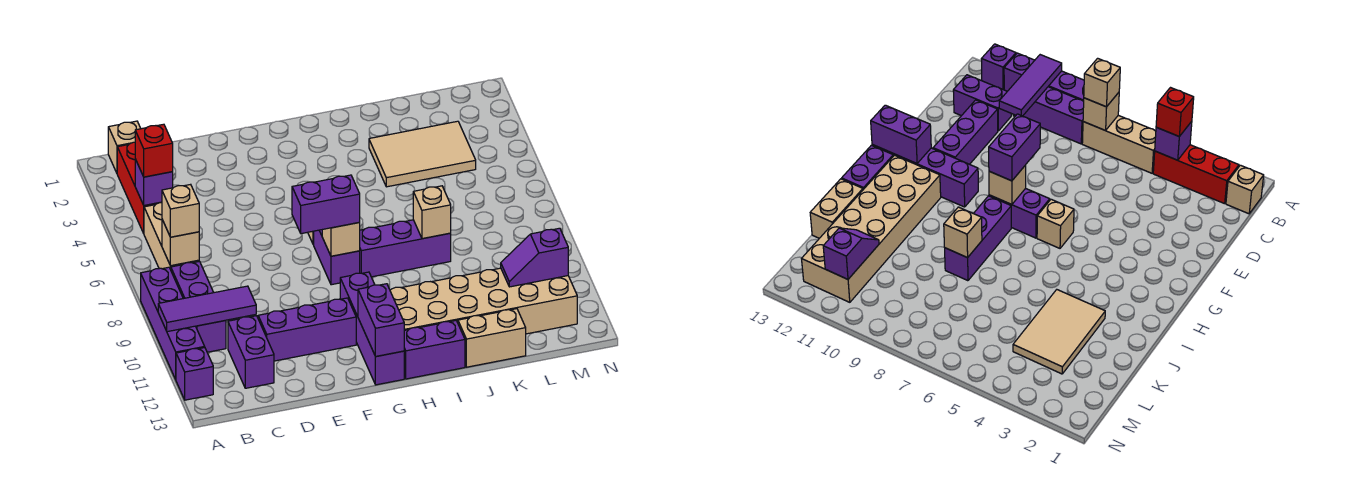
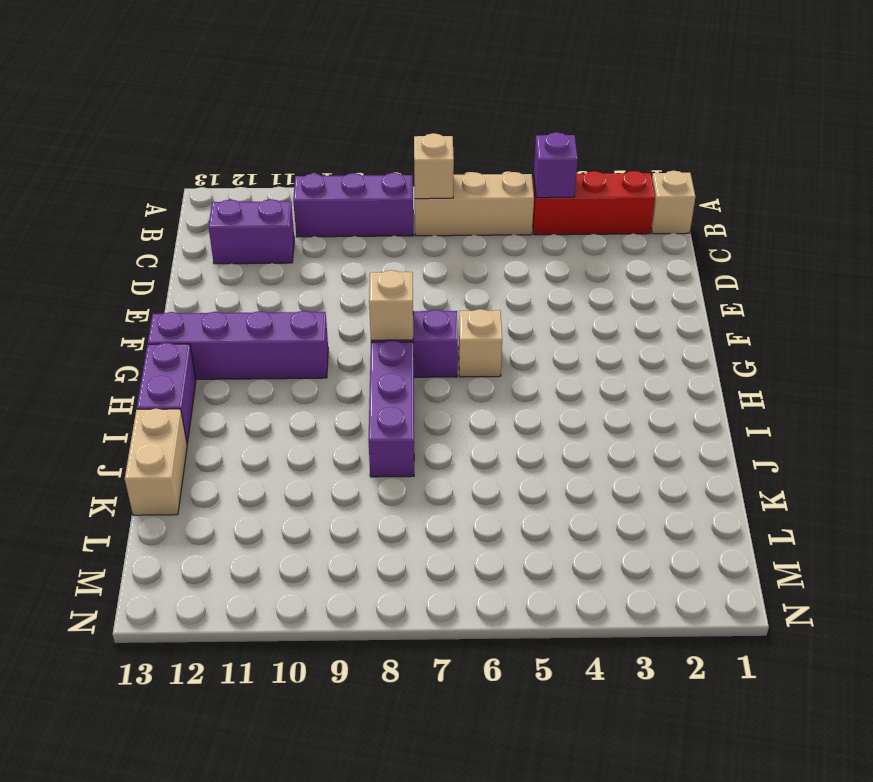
none -> purple brick A8:A11 level 1
none -> purple brick A12 level 1
none -> purple brick D11:F11 level 1

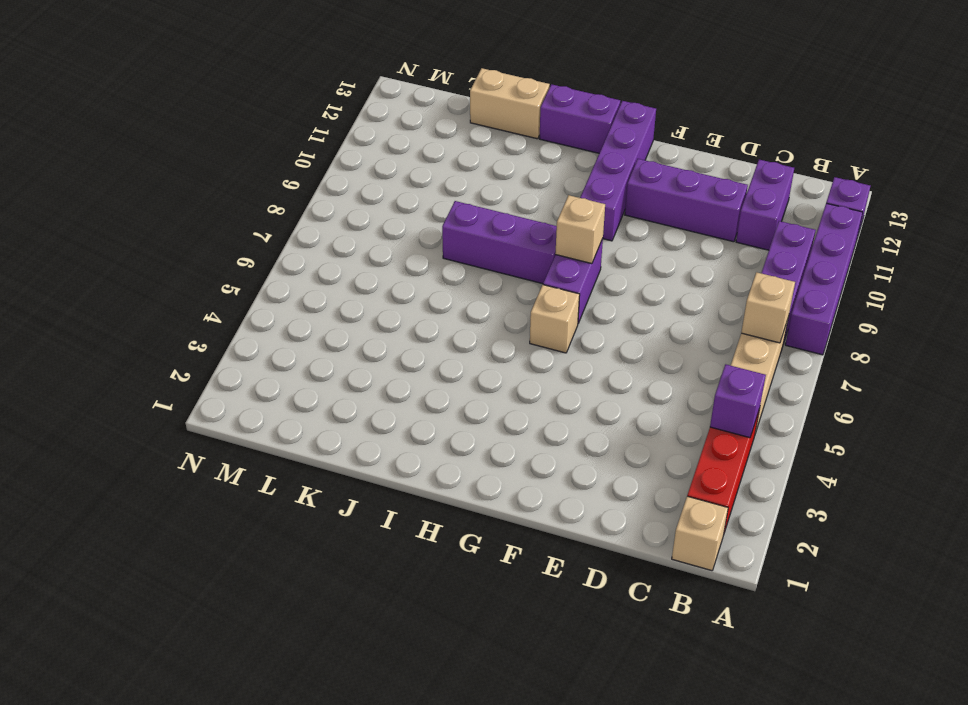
none -> tan brick H11:M12 level 1
none -> tan tile J3:L4 level 1
none -> purple tile A10:C10 level 2

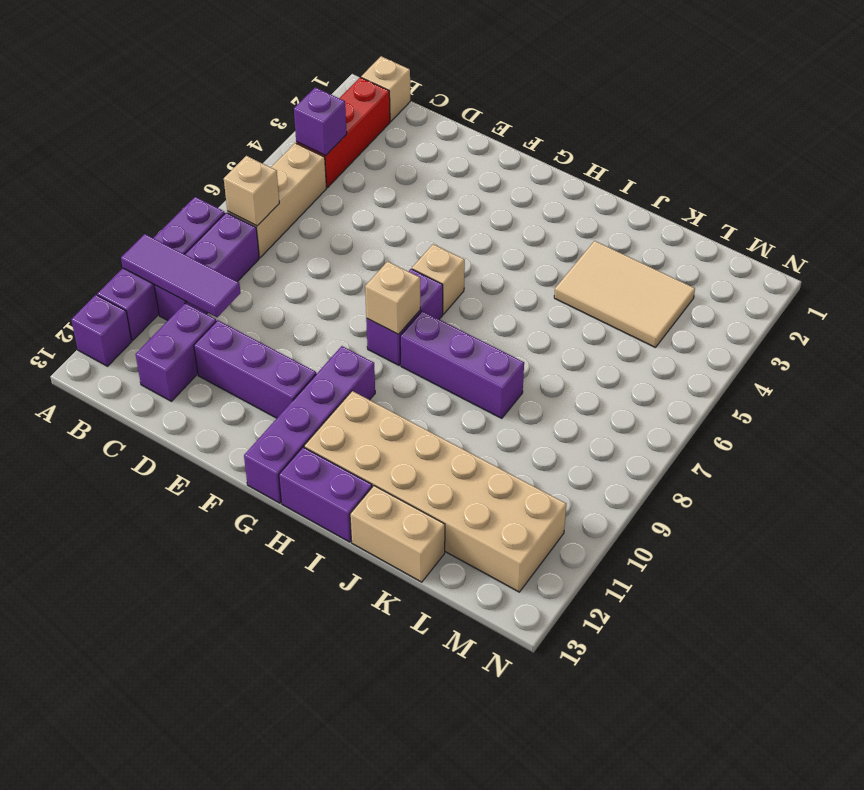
none -> purple brick G12:G13 level 2
none -> tan brick J8 level 2
none -> purple slope L11:M11 level 2 top M

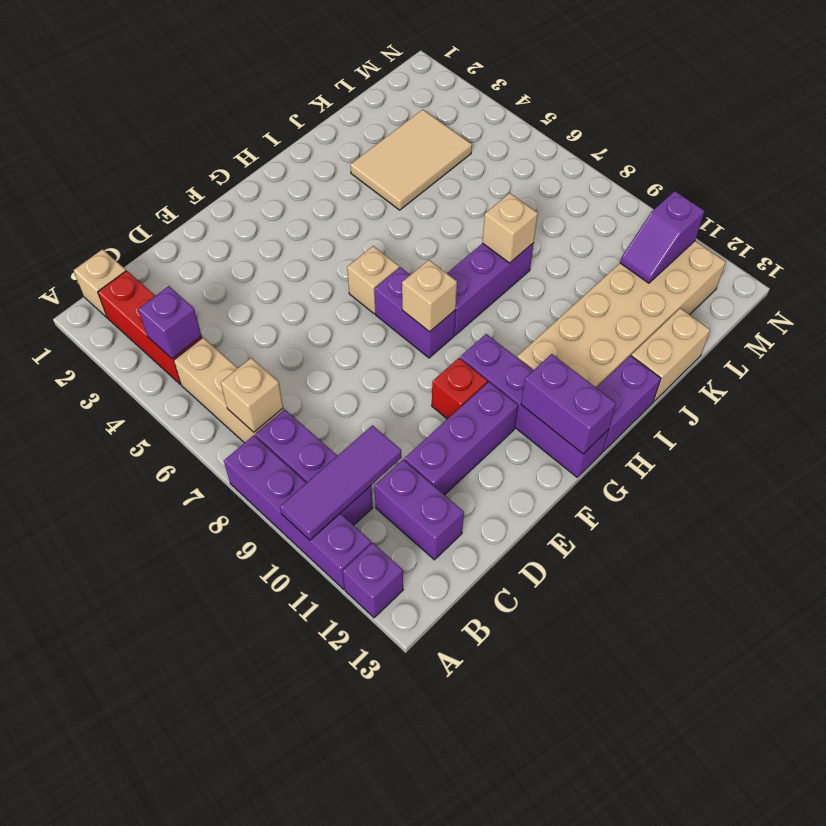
red brick F10 level 1 -> red brick B4 level 3
none -> tan brick B7 level 3
none -> purple brick F8:G8 level 3

